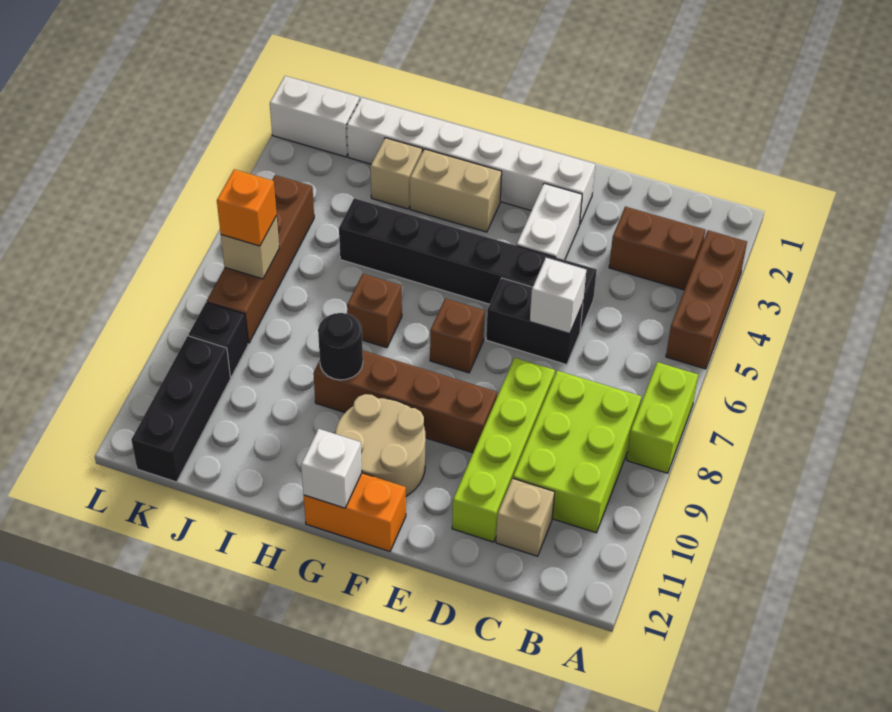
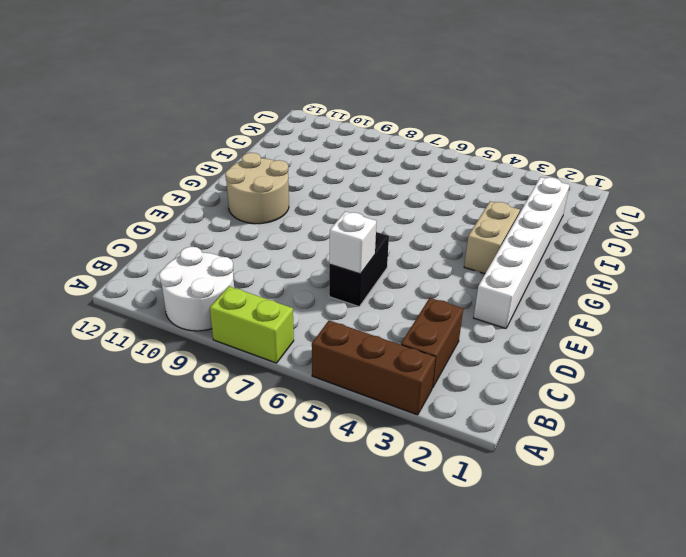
white round brick A9:B10 level 1 -> lime brick B8:C10 level 1
none -> tan brick C11 level 1
none -> black brick D5:I5 level 1
none -> lime brick D8:D11 level 1

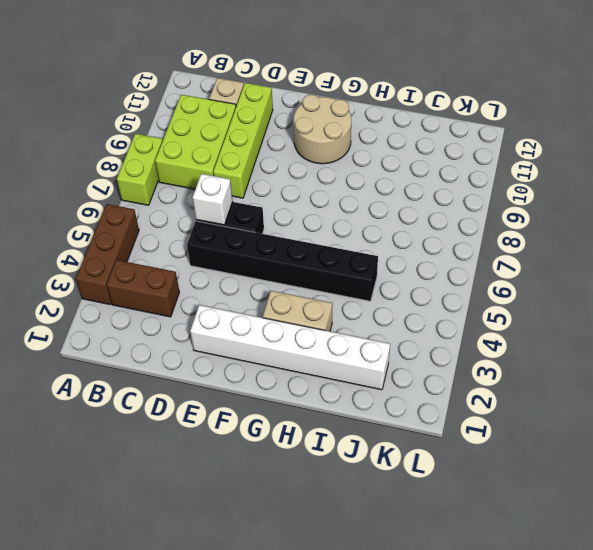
none -> white brick E3:E4 level 1
none -> brown brick E9:H9 level 1
none -> brown brick F7 level 1

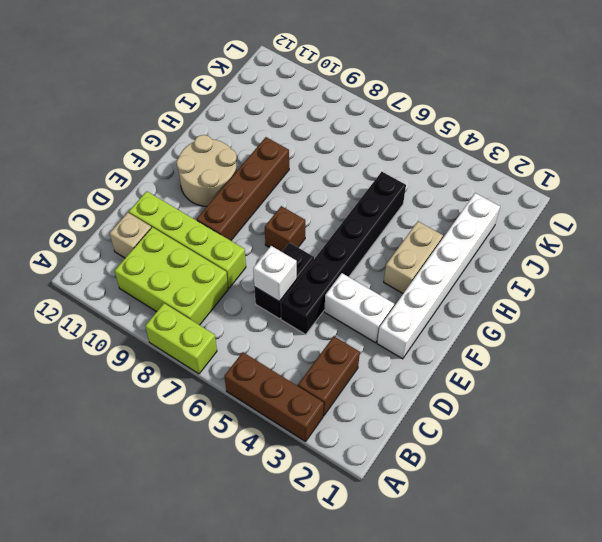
none -> orange brick F12:G12 level 1
none -> brown brick H7 level 1
none -> tan brick I3 level 1

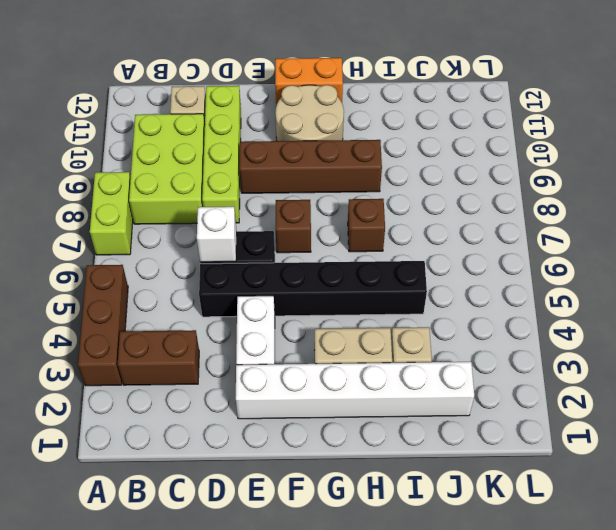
none -> white brick K2:L2 level 1
none -> brown brick K5:K8 level 1
none -> black brick K9 level 1

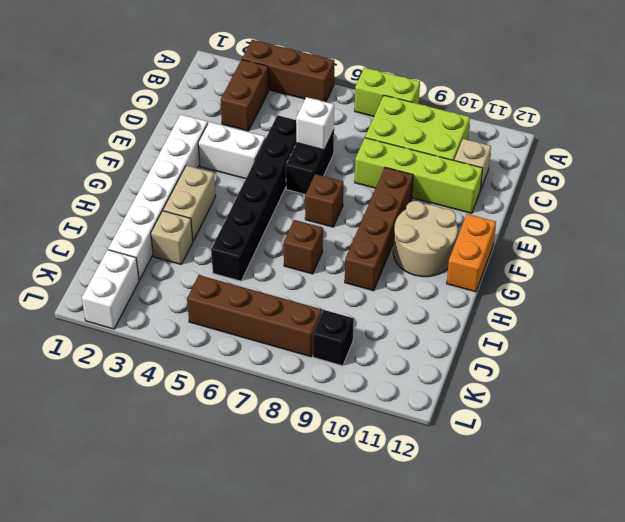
none -> black brick K10:K12 level 1
none -> white brick G12 level 2
none -> black round brick H9 level 2

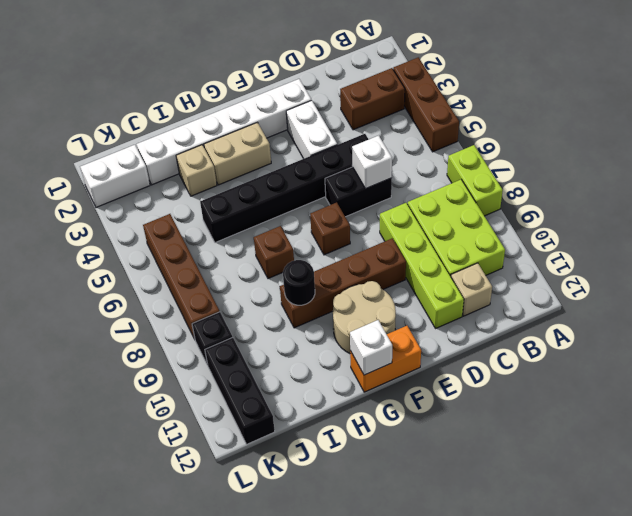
none -> tan brick K7 level 2
none -> orange brick K7 level 3

